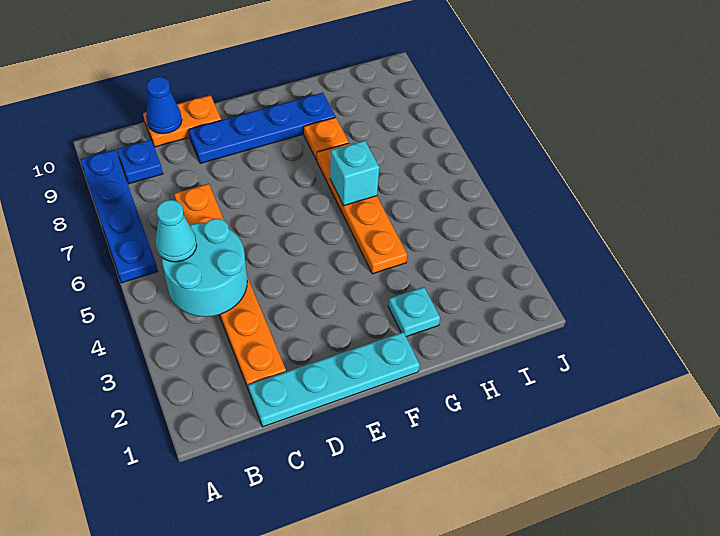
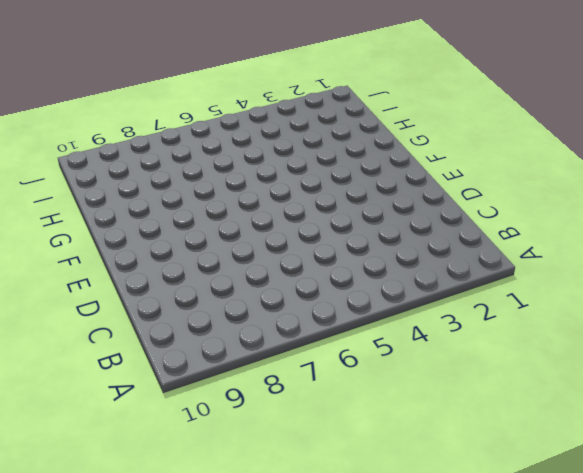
none -> blue plate A6:A9 level 1
none -> blue plate B9 level 1
none -> cyan plate C1:F1 level 1

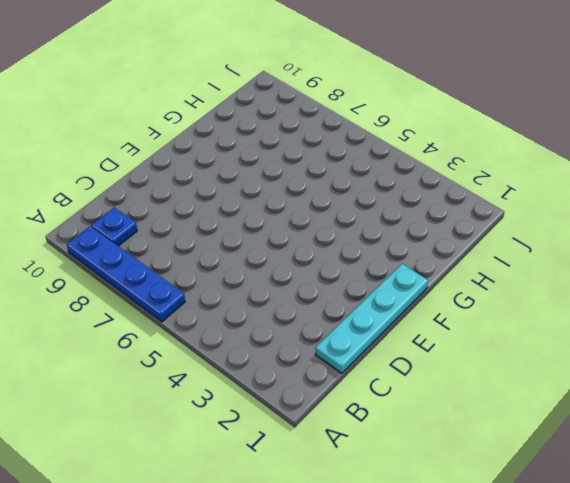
none -> orange plate C2:C7 level 1
none -> orange plate C10:D10 level 1
none -> blue plate D9:G9 level 1

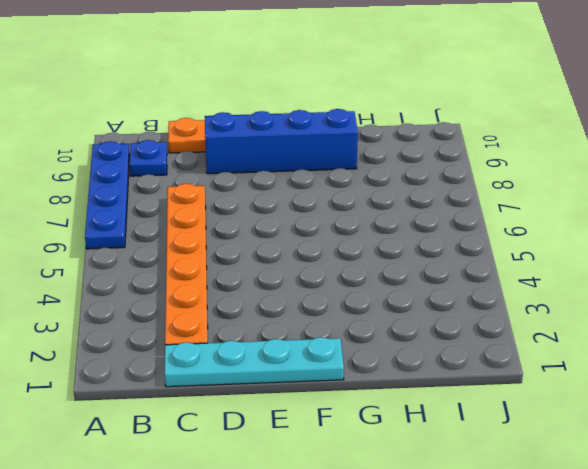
blue brick D9:G9 level 1 -> blue plate D9:G9 level 1
none -> cyan plate G2 level 1
none -> orange plate G4:G7 level 1
none -> orange plate G8 level 1

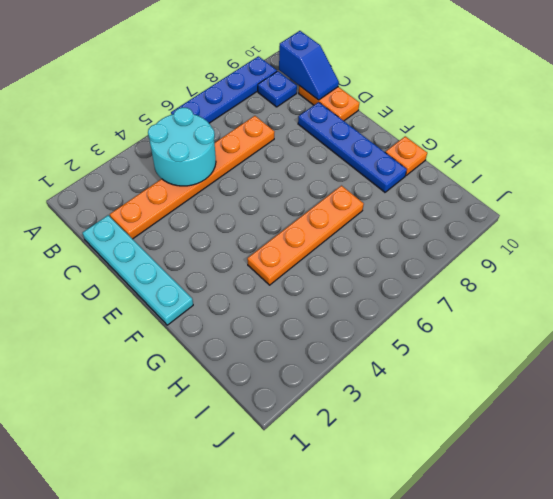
blue slope B10:C10 level 2 top B -> blue cone C10 level 2
orange plate G10 level 1 -> orange plate G8 level 1
none -> cyan plate G2 level 1
none -> cyan brick G6 level 2
none -> cyan cone B5 level 3

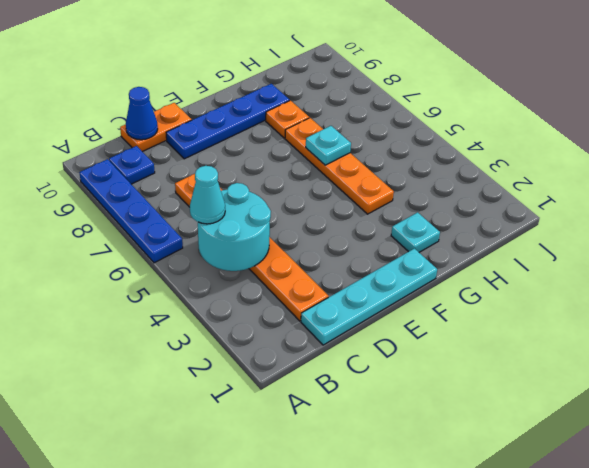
cyan plate G6 level 2 -> cyan brick G6 level 2

